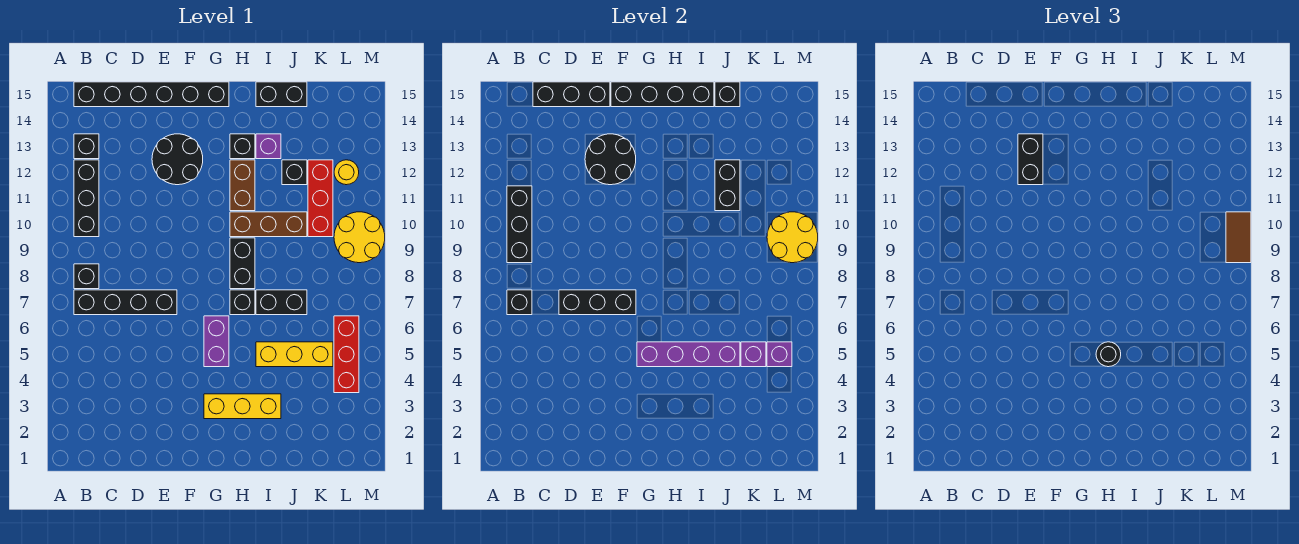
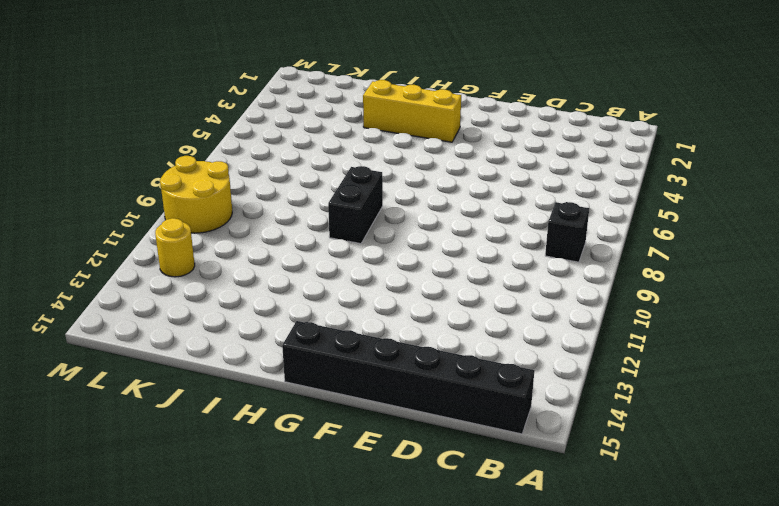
none -> black brick B7:E7 level 1
none -> black brick B10:B12 level 1
none -> black brick B13 level 1
none -> black round brick E12:F13 level 1

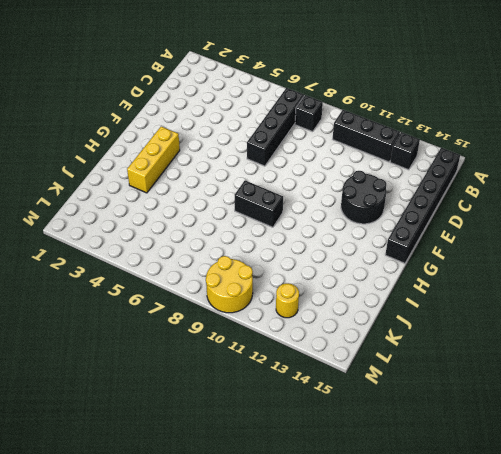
none -> purple brick G5:G6 level 1
none -> black brick H7 level 1
none -> brown brick H10:J10 level 1
none -> brown brick H11:H12 level 1

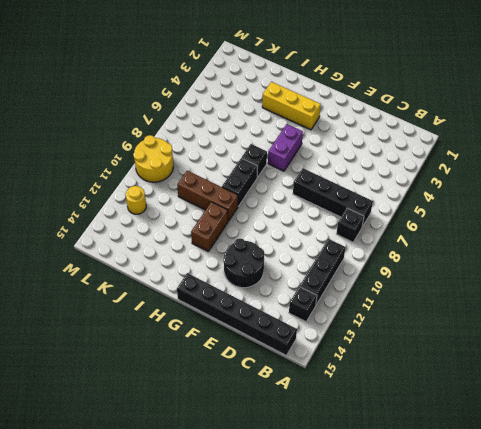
none -> black brick H13 level 1
none -> yellow brick I5:K5 level 1
none -> black brick I7:J7 level 1
none -> purple brick I13 level 1

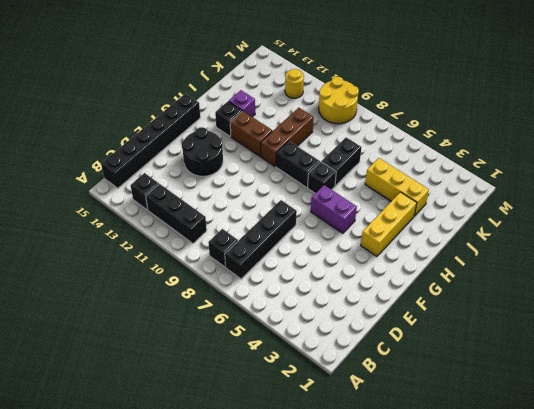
yellow brick J3:J5 level 1 -> yellow brick I5:K5 level 1
none -> black brick I15:J15 level 1
none -> black brick J12 level 1
none -> red brick K10:K12 level 1
none -> red brick L4:L6 level 1

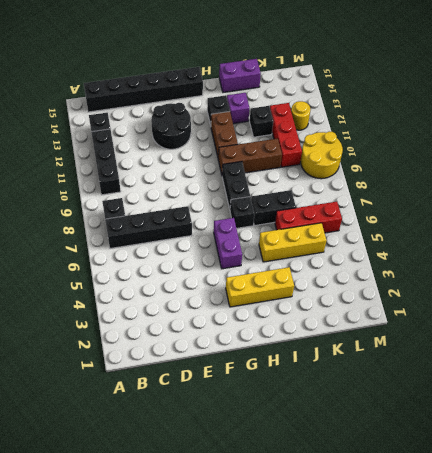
purple brick I15:J15 level 1 -> black brick I15:J15 level 1
red brick J6:L6 level 1 -> red brick L4:L6 level 1
none -> black brick B7 level 2
none -> black brick B9:B11 level 2
none -> black brick C15:E15 level 2
none -> black brick D7:F7 level 2

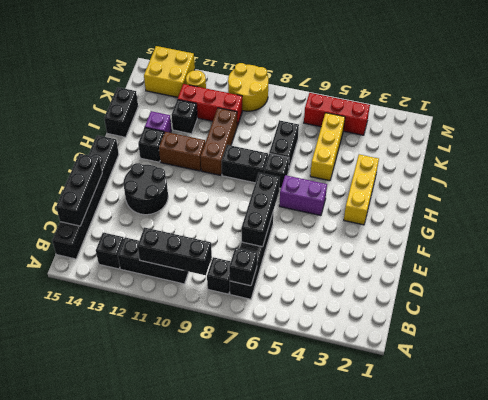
yellow brick L13:M14 level 1 -> none
none -> black round brick E12:F13 level 2
none -> black brick F15:I15 level 2
none -> purple brick G5:J5 level 2
none -> black brick J11:J12 level 2

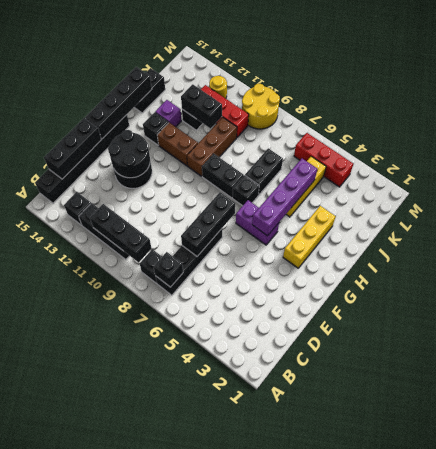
none -> black brick J15 level 2
none -> purple brick K5 level 2
none -> purple brick L5 level 2
none -> yellow round brick L9:M10 level 2

